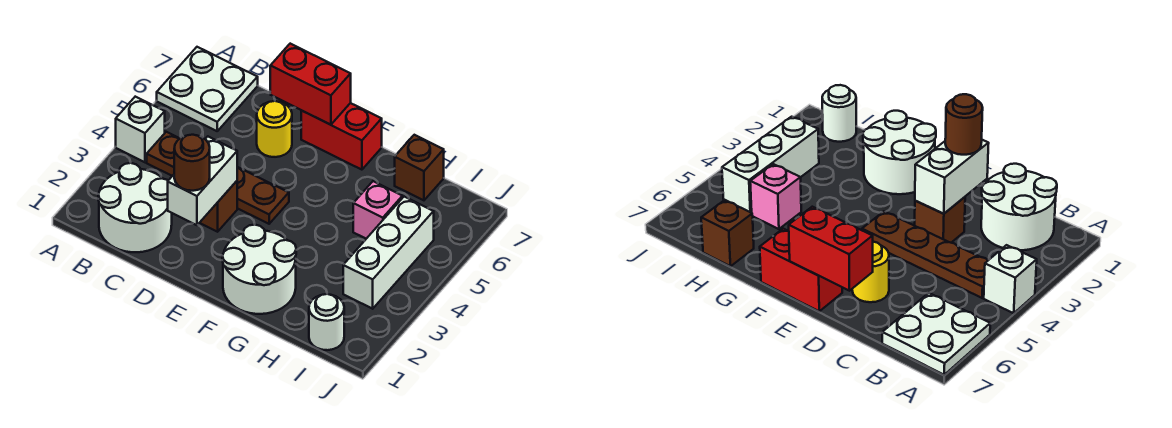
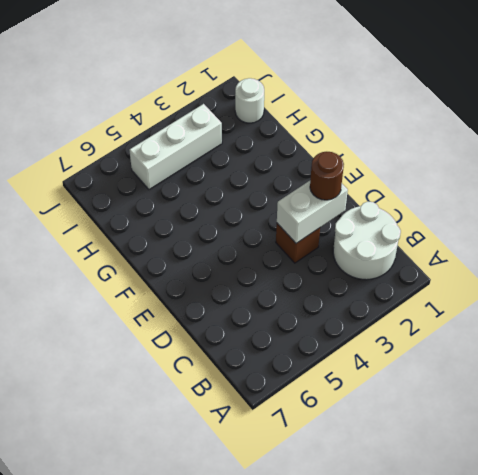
none -> white brick A4 level 1
none -> white plate A6:B7 level 1
none -> brown plate B4:E4 level 1

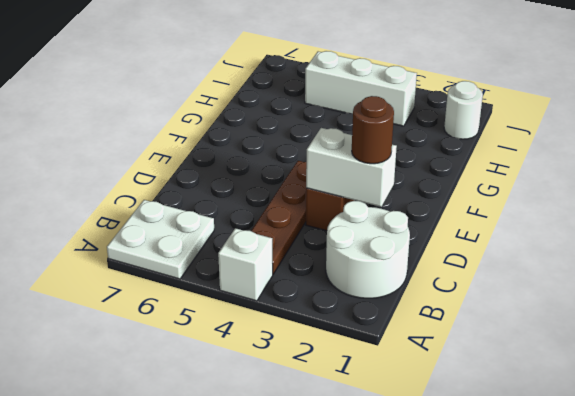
none -> yellow round brick D6 level 1
none -> red brick E7:F7 level 1
none -> white round brick F1:G2 level 1

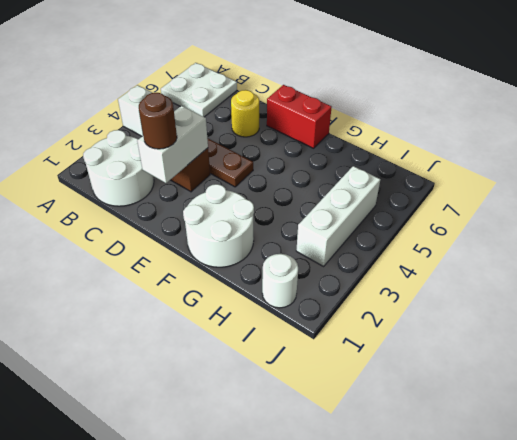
none -> pink brick H5 level 1
none -> brown brick H7 level 1
none -> red brick D7:E7 level 2

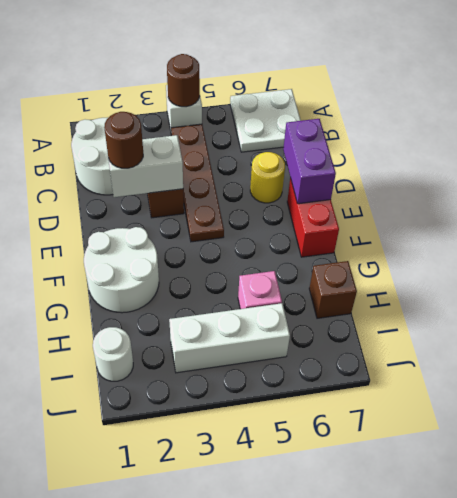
brown round brick A4 level 2 -> none
purple brick D7:E7 level 2 -> red brick D7:E7 level 2

